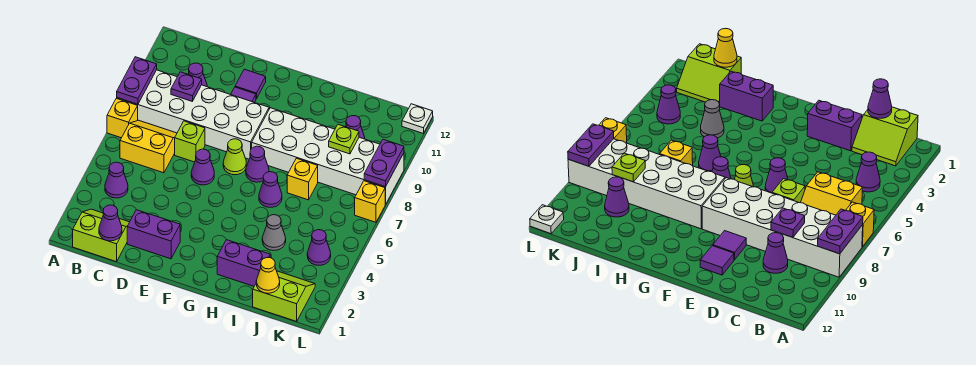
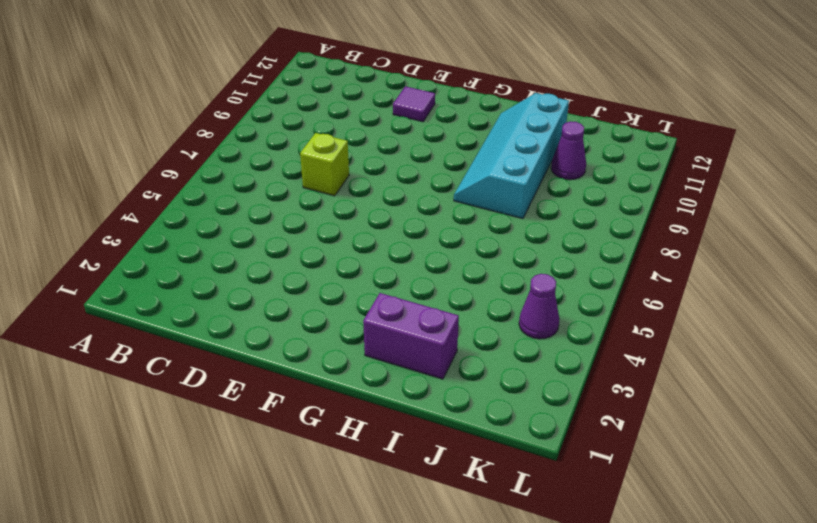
cyan slope H8:I11 level 1 top I -> white brick G8:L9 level 1
none -> yellow brick A7 level 1
none -> white brick A8:F9 level 1
none -> lime slope B1:C2 level 1 top 1

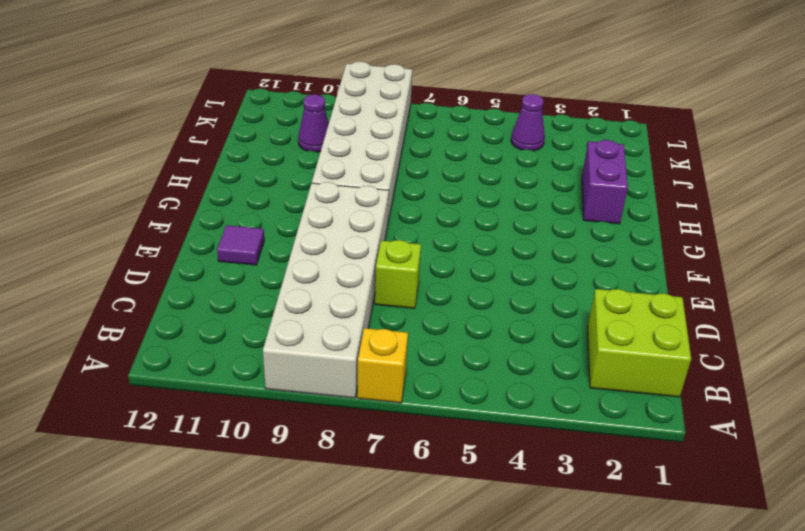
lime brick B1:C2 level 1 -> lime slope B1:C2 level 1 top 1
none -> purple cone B4 level 1
none -> yellow slope B6:C7 level 1 top 6
none -> purple cone C10 level 1

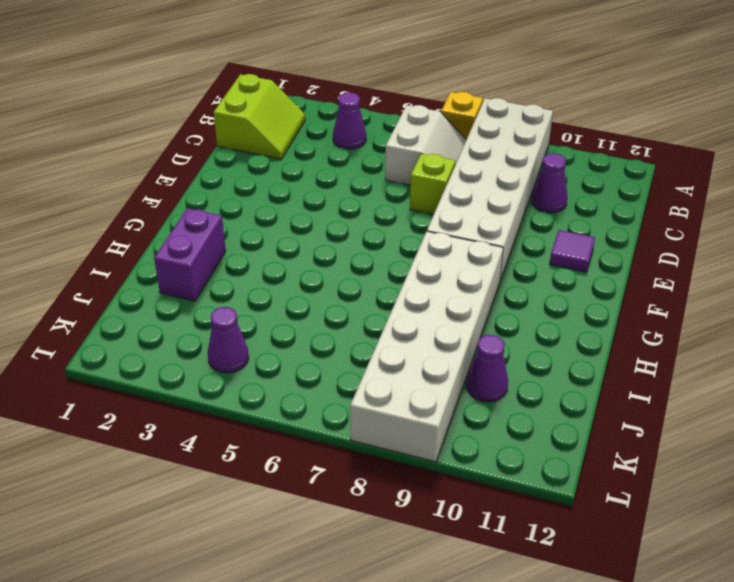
white slope B6:C7 level 1 top 6 -> yellow slope B6:C7 level 1 top 6
none -> purple brick D2:E2 level 1
none -> purple cone E6 level 1
none -> purple tile E10 level 1

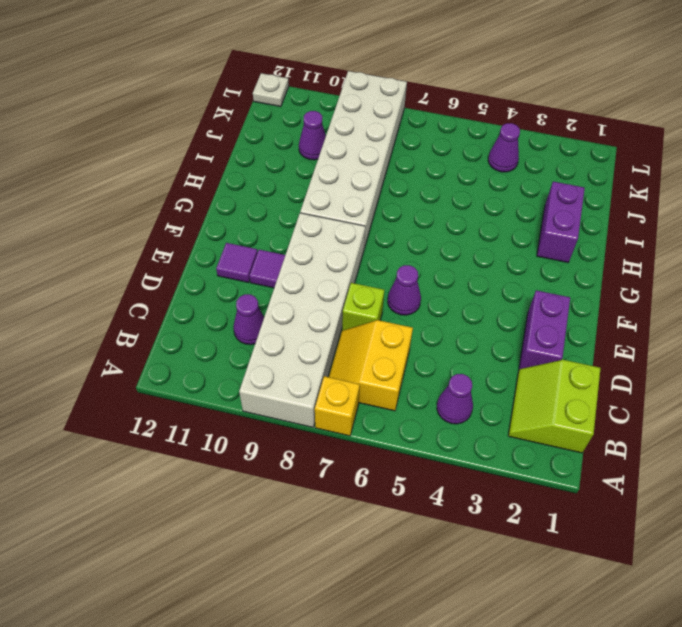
none -> lime cone F7 level 1
none -> purple cone G7 level 1
none -> purple cone H6 level 1

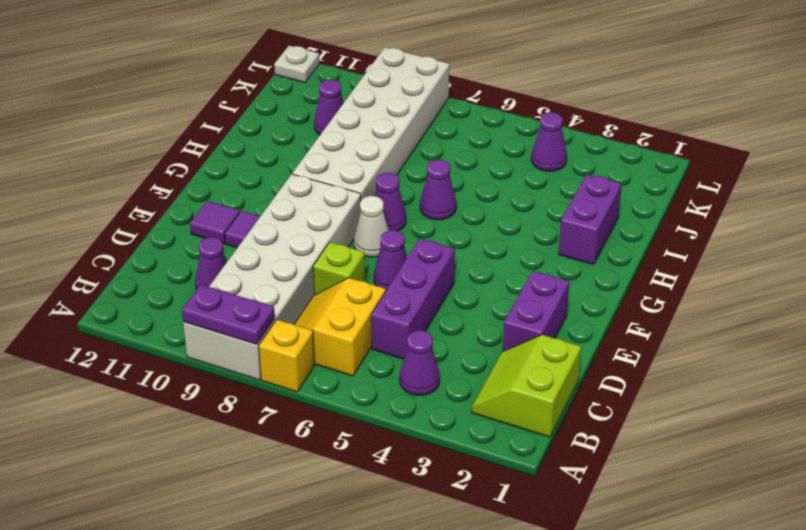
purple brick C5:E5 level 1 -> none
white cone F7 level 1 -> lime cone F7 level 1
none -> grey cone I4 level 1
none -> yellow brick I7 level 1
none -> lime slope J1:K2 level 1 top 1

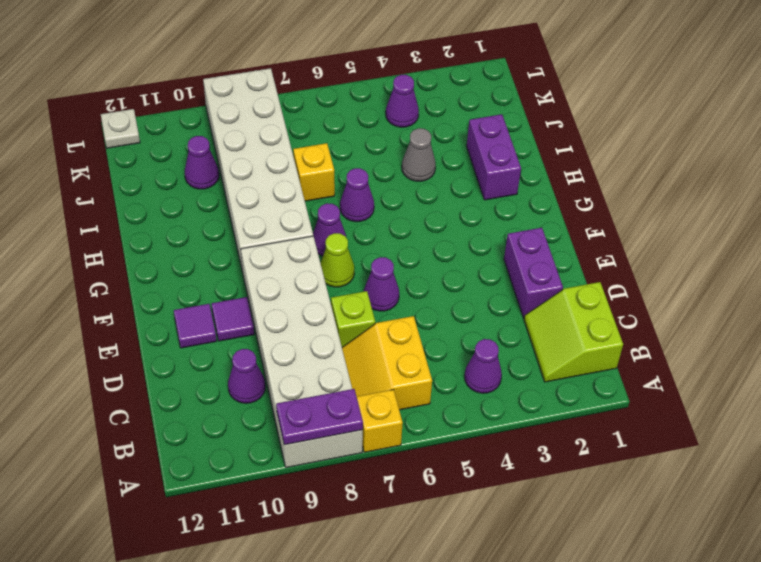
none -> lime slope J1:K2 level 1 top 1
none -> yellow brick L7 level 1
none -> purple cone C1 level 2

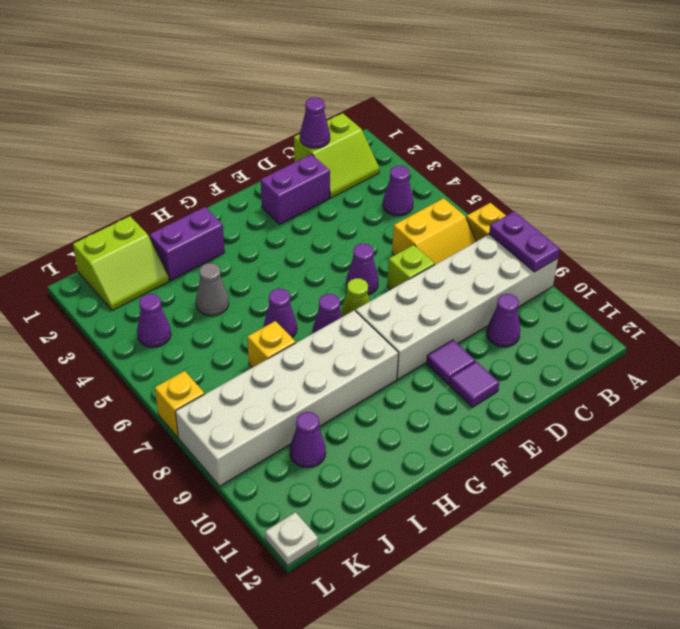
none -> purple plate C9 level 2
none -> yellow cone J1 level 2
none -> lime plate J9 level 2

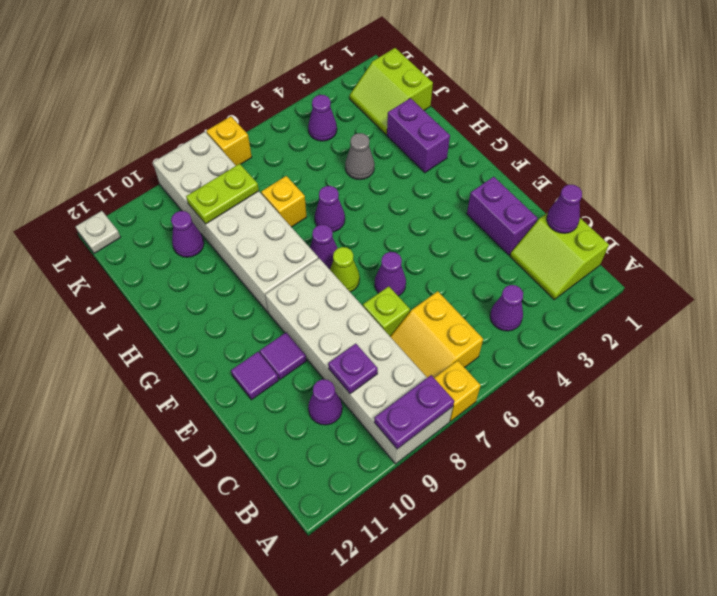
lime plate J8:J9 level 2 -> lime plate J9 level 2
none -> yellow cone J1 level 2
none -> purple plate L8:L9 level 2

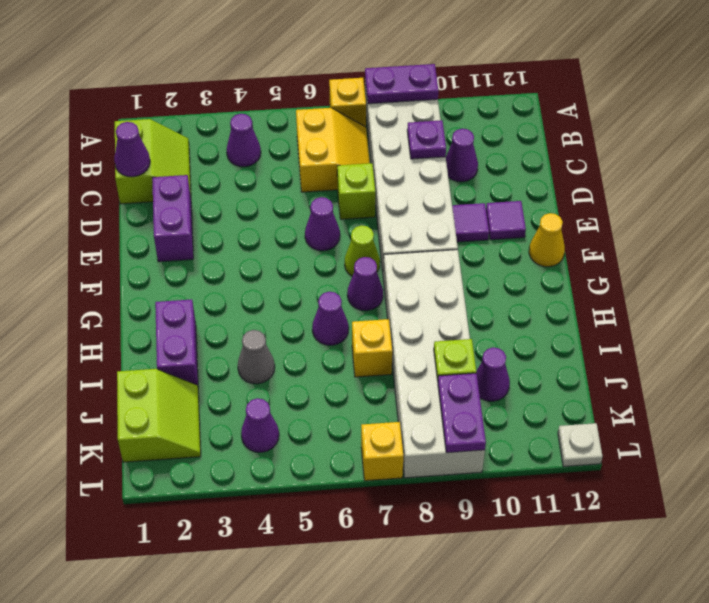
yellow cone F12 level 1 -> yellow cone J1 level 2
purple plate K9:L9 level 2 -> purple plate L8:L9 level 2

